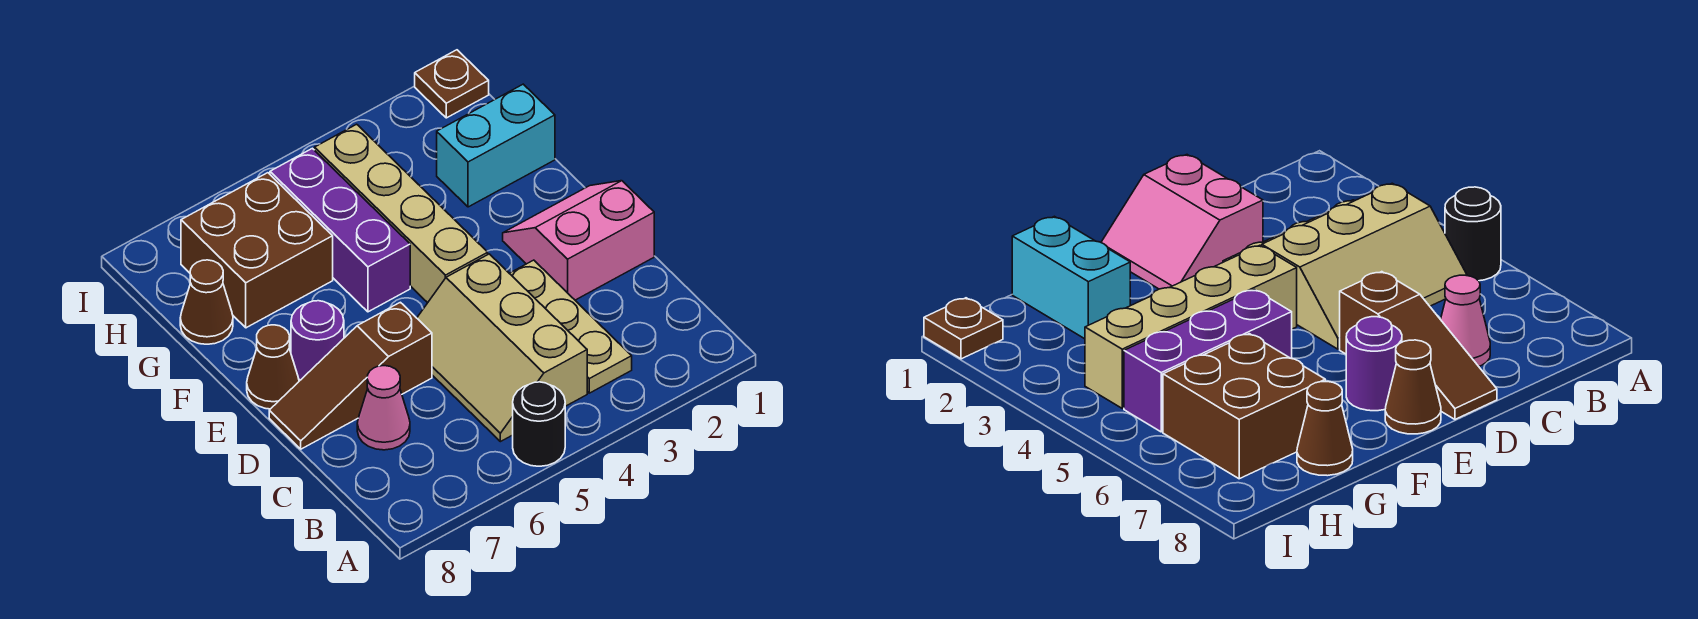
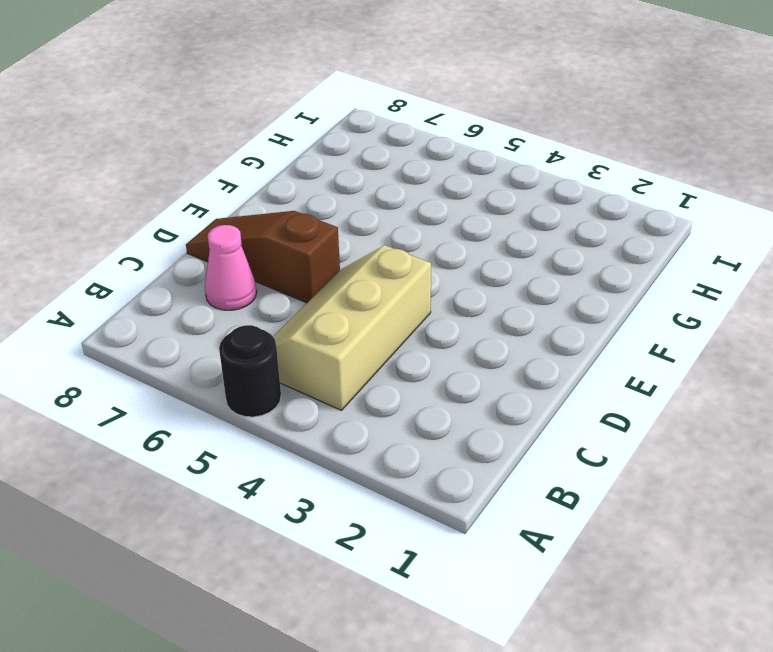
none -> tan plate B3:D3 level 1
none -> pink slope D1:E2 level 1 top D
none -> tan brick E4:H4 level 1

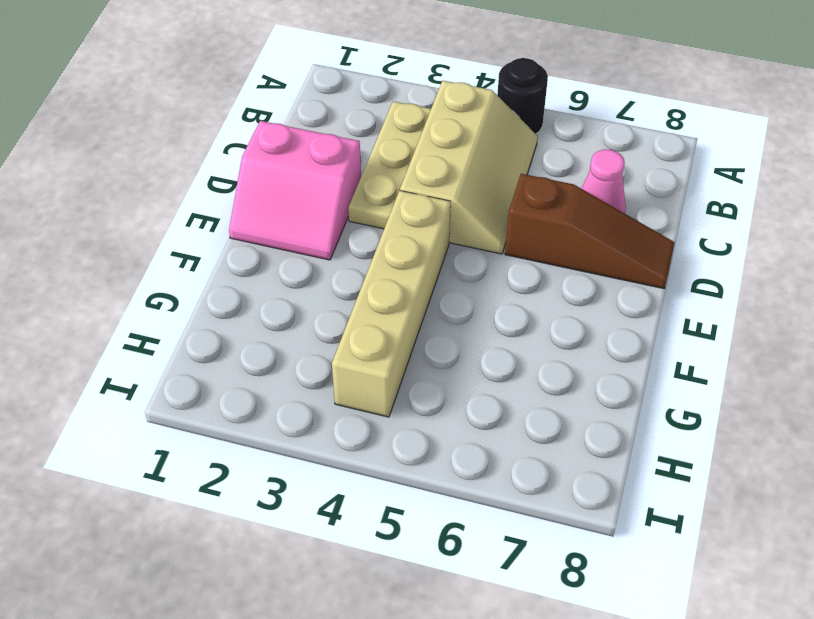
none -> purple round brick E7 level 1
none -> brown cone E8 level 1
none -> purple brick F5:H5 level 1

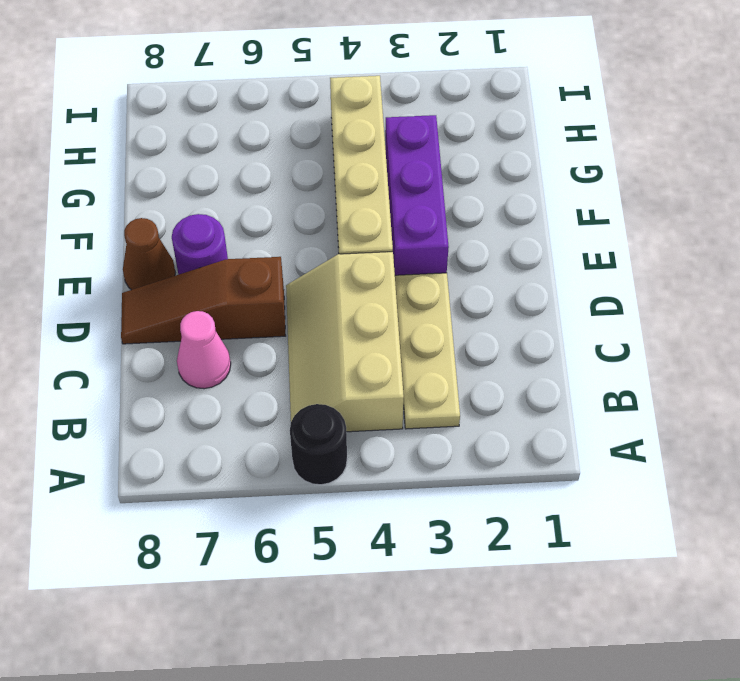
purple brick E3:G3 level 1 -> purple brick F5:H5 level 1
none -> pink slope D1:E2 level 1 top D
none -> cyan brick G1:G2 level 1
none -> brown brick G6:H7 level 1

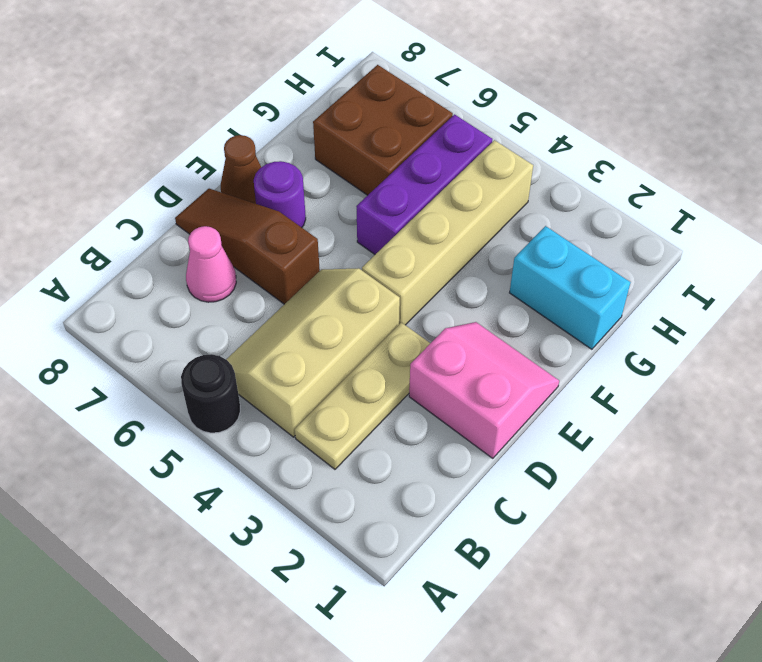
none -> brown cone G8 level 1
none -> brown plate I1 level 1

